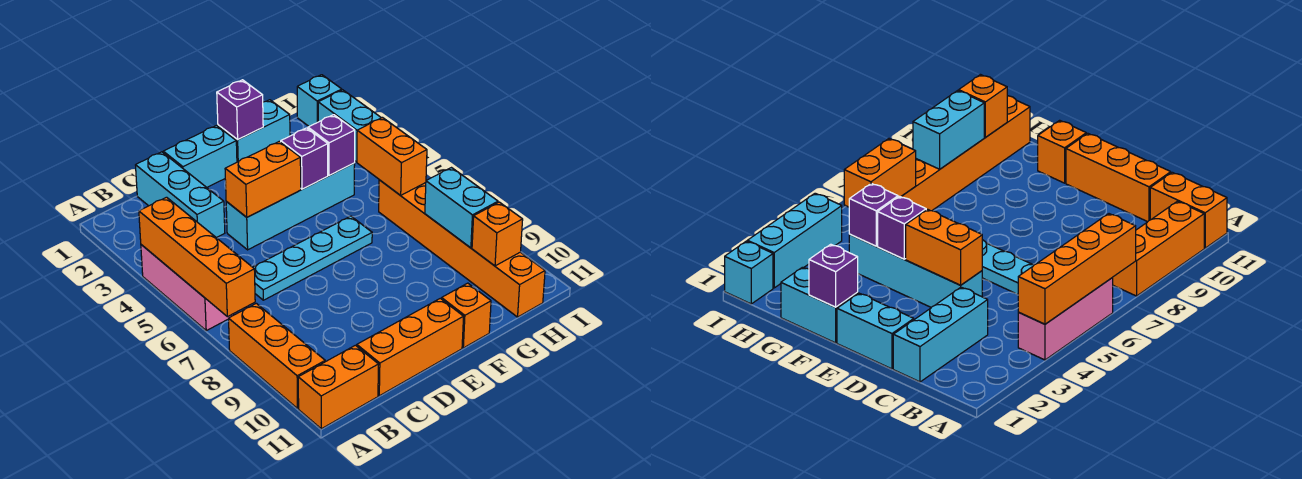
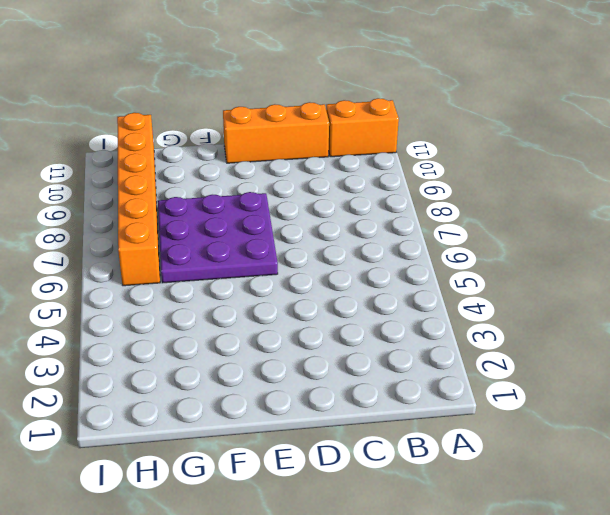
purple plate E6:G8 level 1 -> cyan plate C6:F6 level 1
none -> pink brick A4:A6 level 1
none -> orange brick A8:A10 level 1
none -> cyan brick C1:C3 level 1

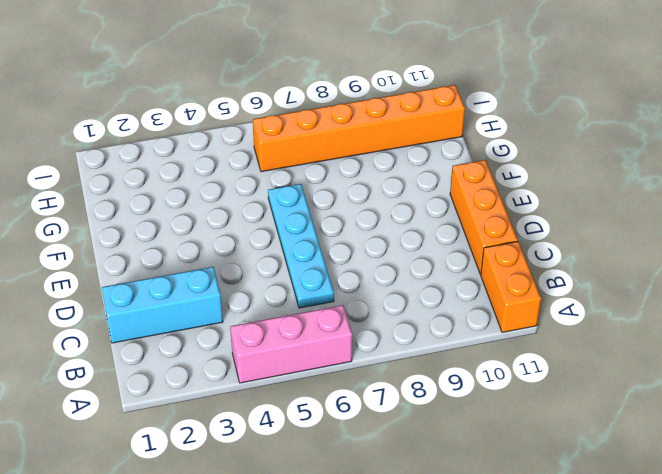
none -> orange brick A8:A10 level 1
none -> cyan brick D1:E1 level 1
none -> cyan brick D4:G4 level 1

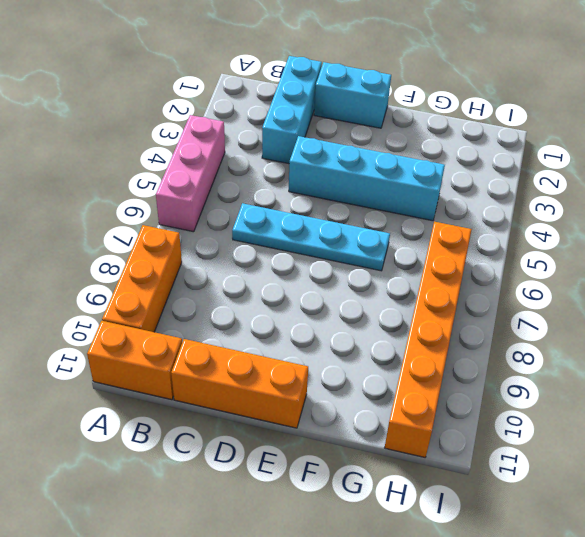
none -> cyan brick F1:G1 level 1
none -> orange brick F11 level 1
none -> cyan brick I1 level 1

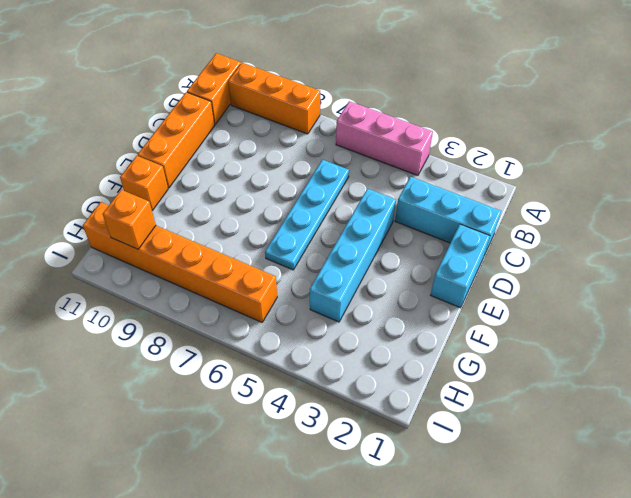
none -> cyan brick F1:G1 level 1
none -> cyan brick I1 level 1
none -> cyan brick I2:I4 level 1

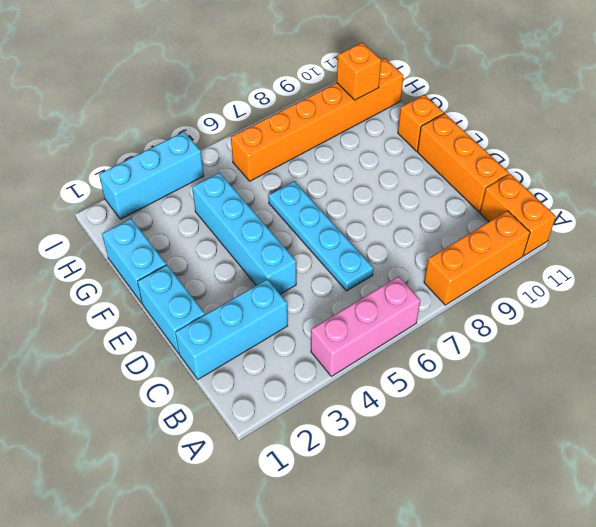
none -> cyan brick I1 level 1
none -> orange brick A4:A7 level 2
none -> orange brick D4:E4 level 2

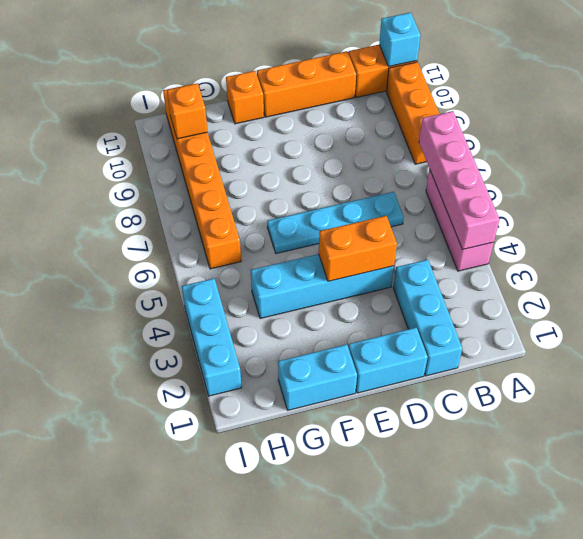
pink brick A4:A7 level 2 -> orange brick A4:A7 level 2
cyan brick A11 level 2 -> cyan brick I1 level 1
none -> purple brick F1 level 2
none -> purple brick F4 level 2
none -> purple brick G4 level 2

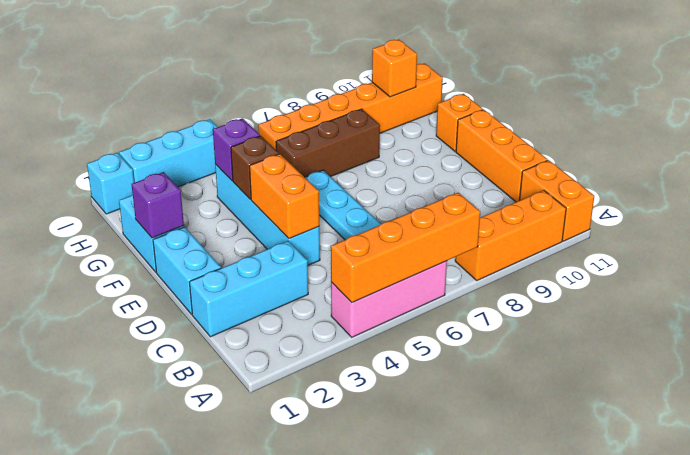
brown brick F4 level 2 -> purple brick F4 level 2
brown brick G6:G8 level 1 -> none
none -> orange brick H5:H6 level 2
none -> cyan brick H8:H9 level 2

